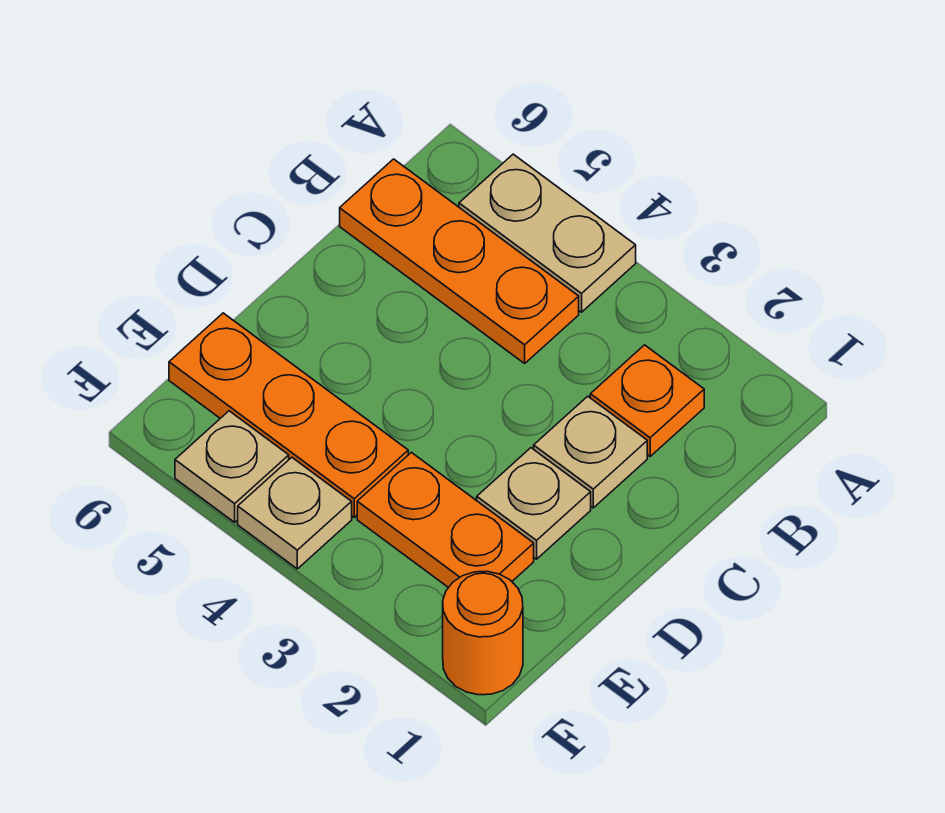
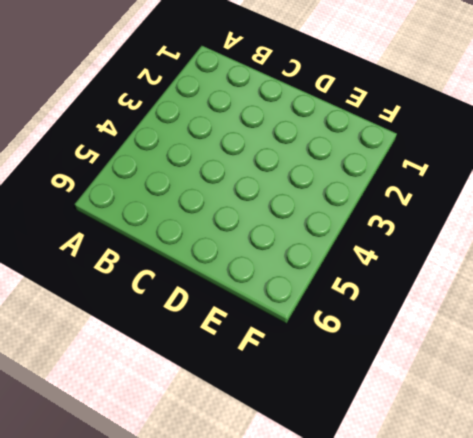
none -> tan plate A4:A5 level 1
none -> orange plate B2 level 1

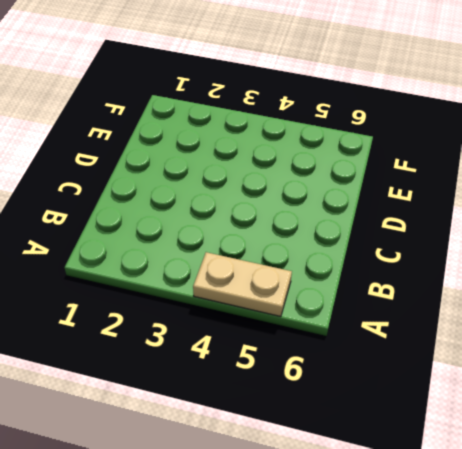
none -> orange plate B2 level 1
none -> orange plate B4:B6 level 1

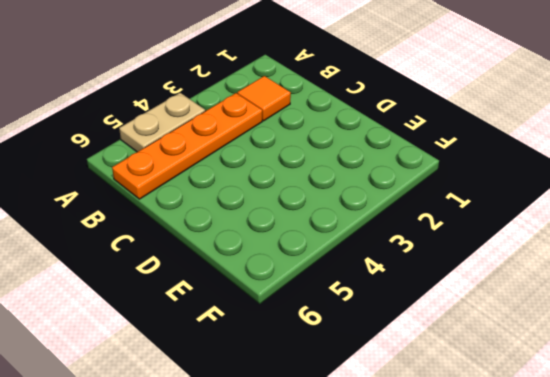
orange tile B2 level 1 -> orange plate B2 level 1
orange plate B3:B6 level 1 -> orange plate B4:B6 level 1
none -> tan plate C2 level 1
none -> tan plate D2 level 1

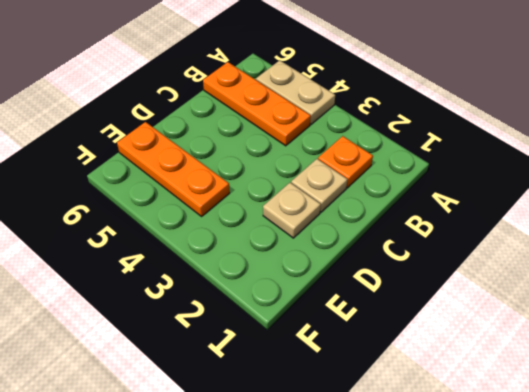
none -> orange plate E2:E3 level 1
none -> orange round brick F1 level 1

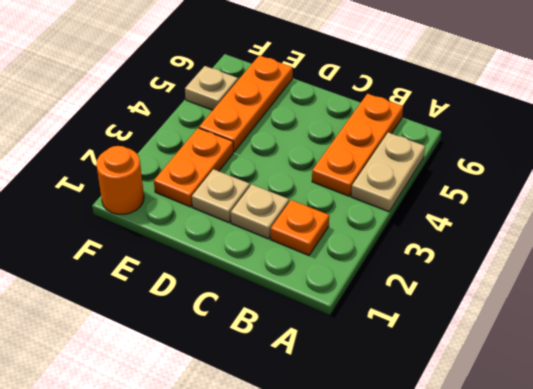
none -> tan plate F4 level 1

